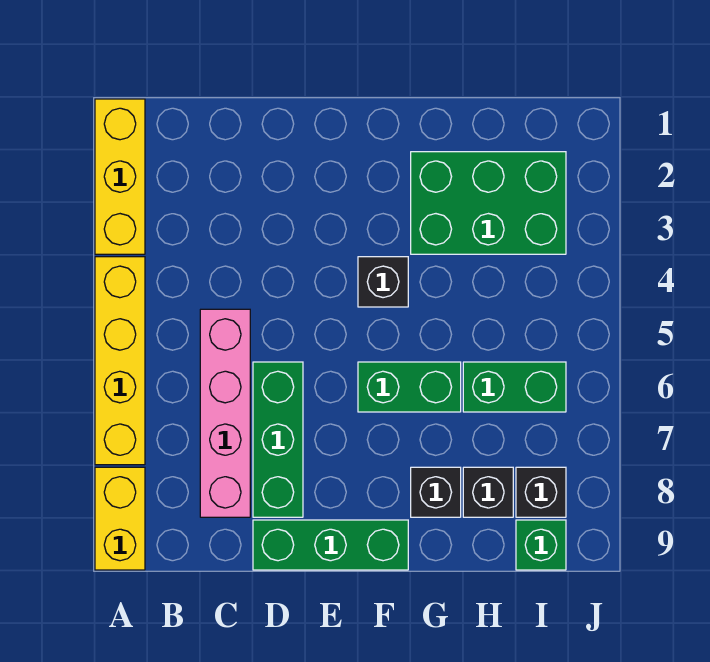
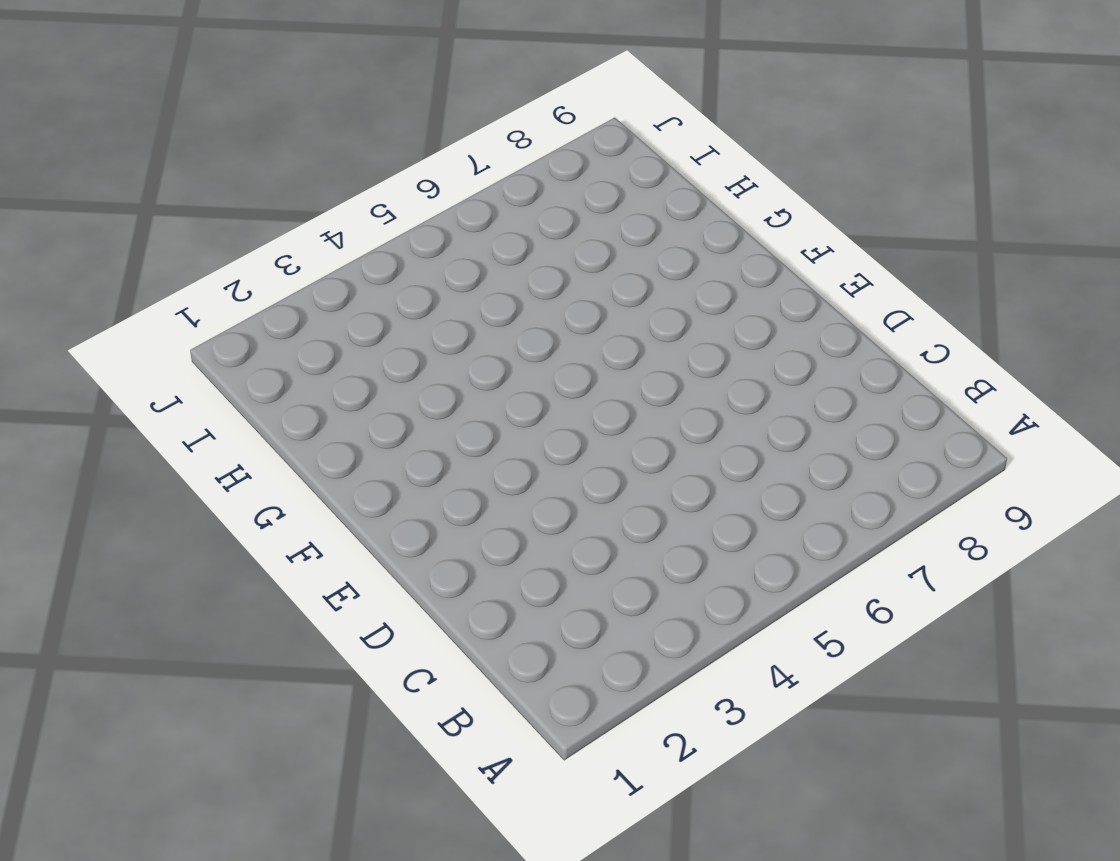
none -> yellow brick A1:A3 level 1
none -> yellow brick A4:A7 level 1
none -> yellow brick A8:A9 level 1

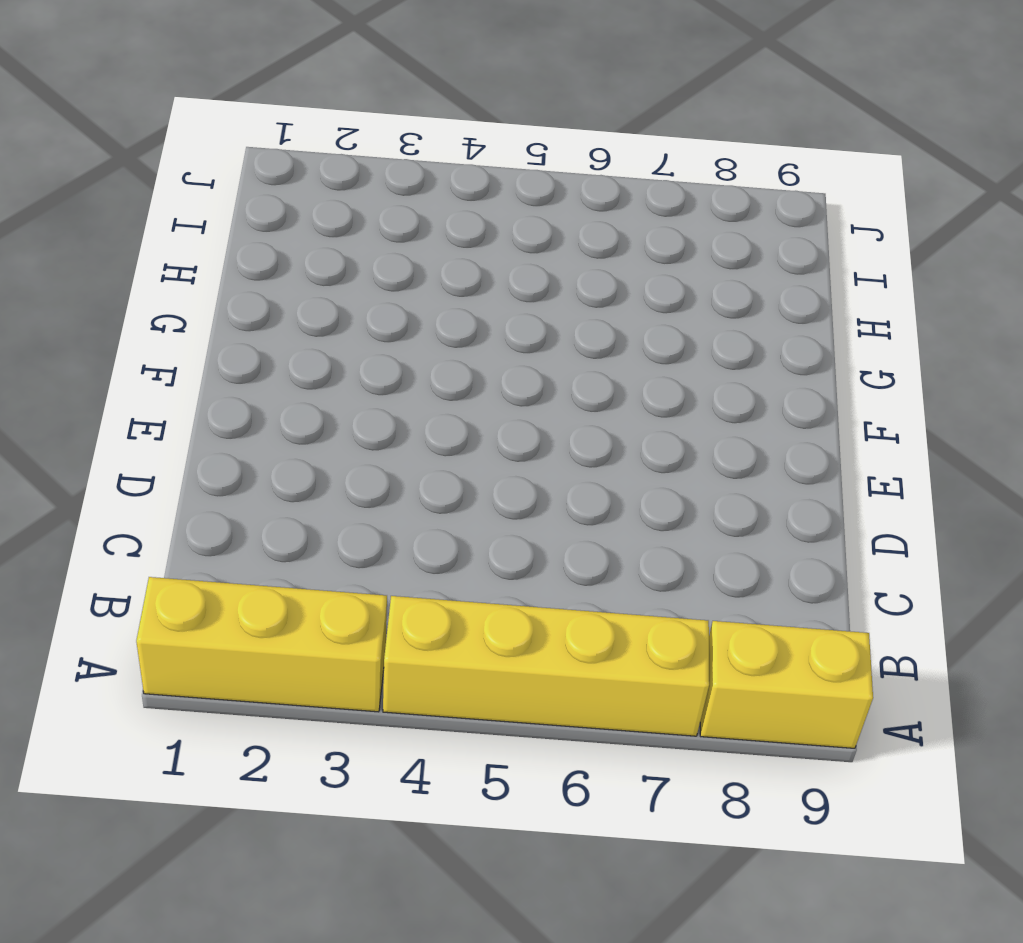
none -> pink brick C5:C8 level 1
none -> green brick D6:D8 level 1
none -> green brick D9:F9 level 1

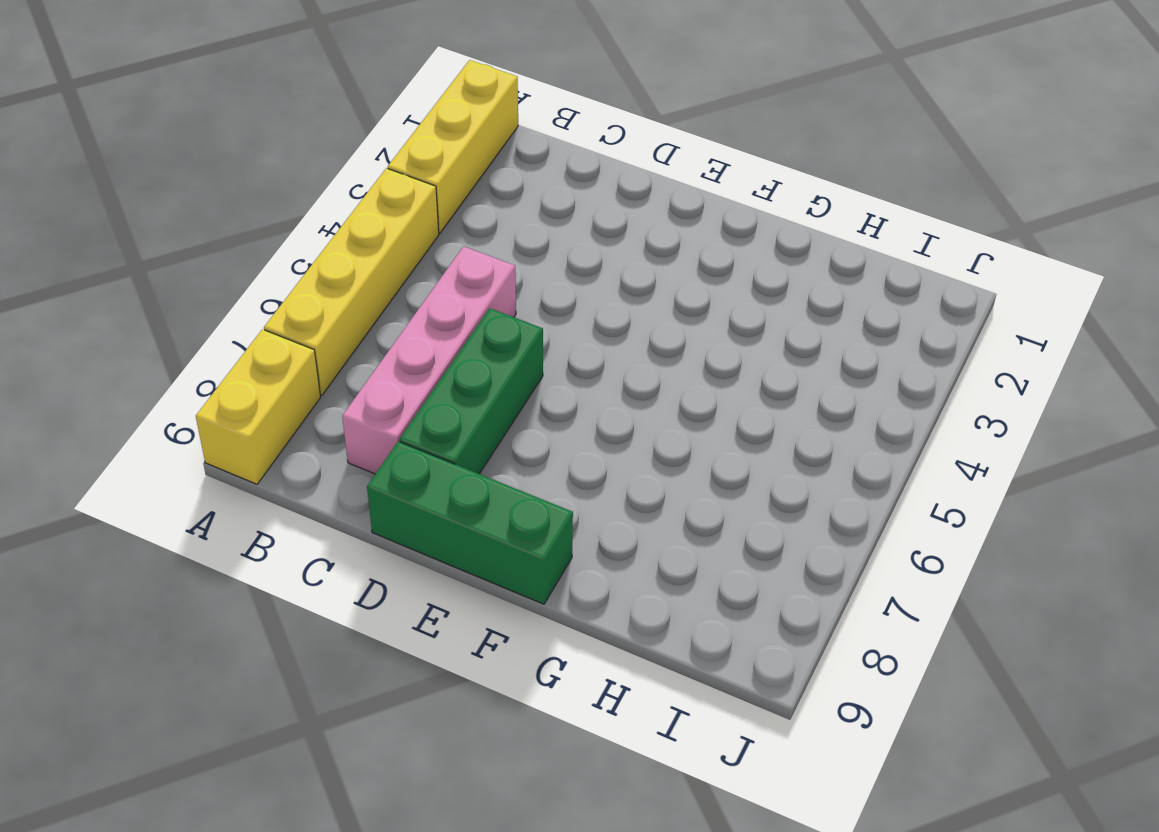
none -> black brick F4 level 1
none -> green brick F6:G6 level 1
none -> green brick G2:I3 level 1

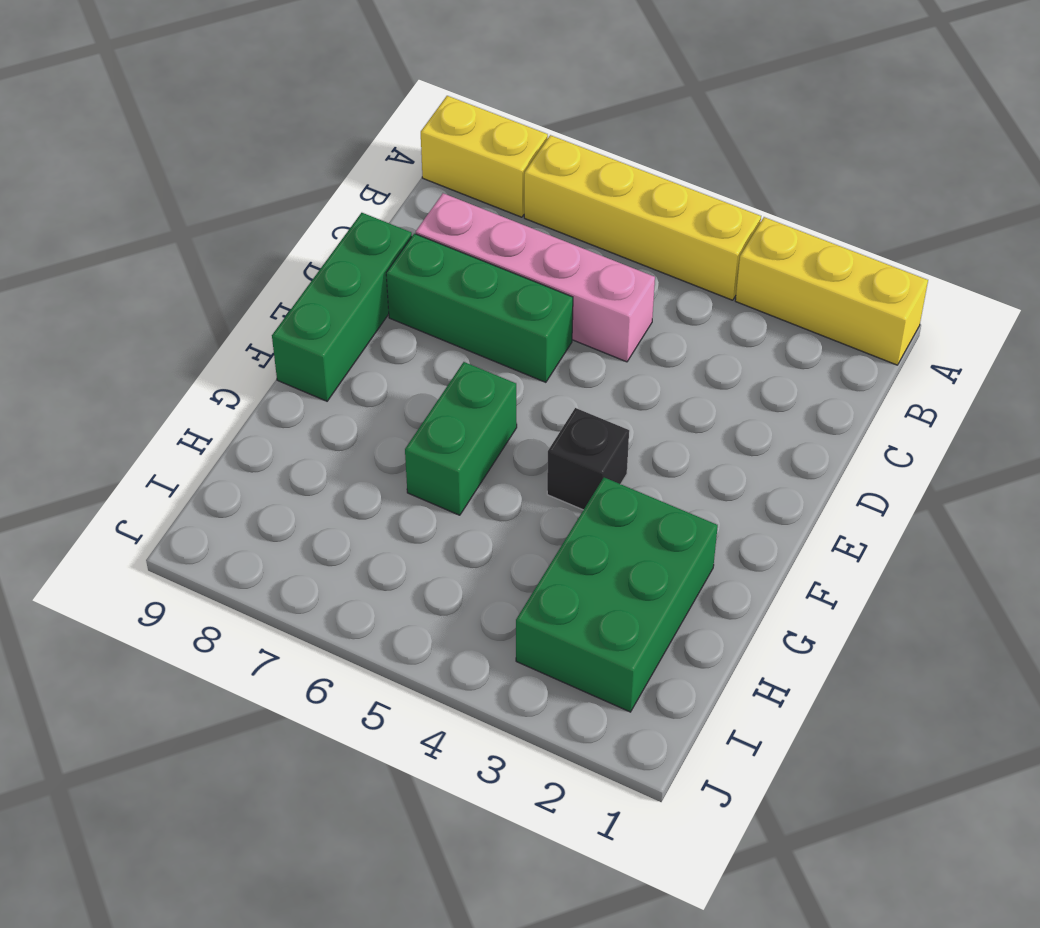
none -> black brick G8 level 1
none -> green brick H6:I6 level 1
none -> black brick H8 level 1

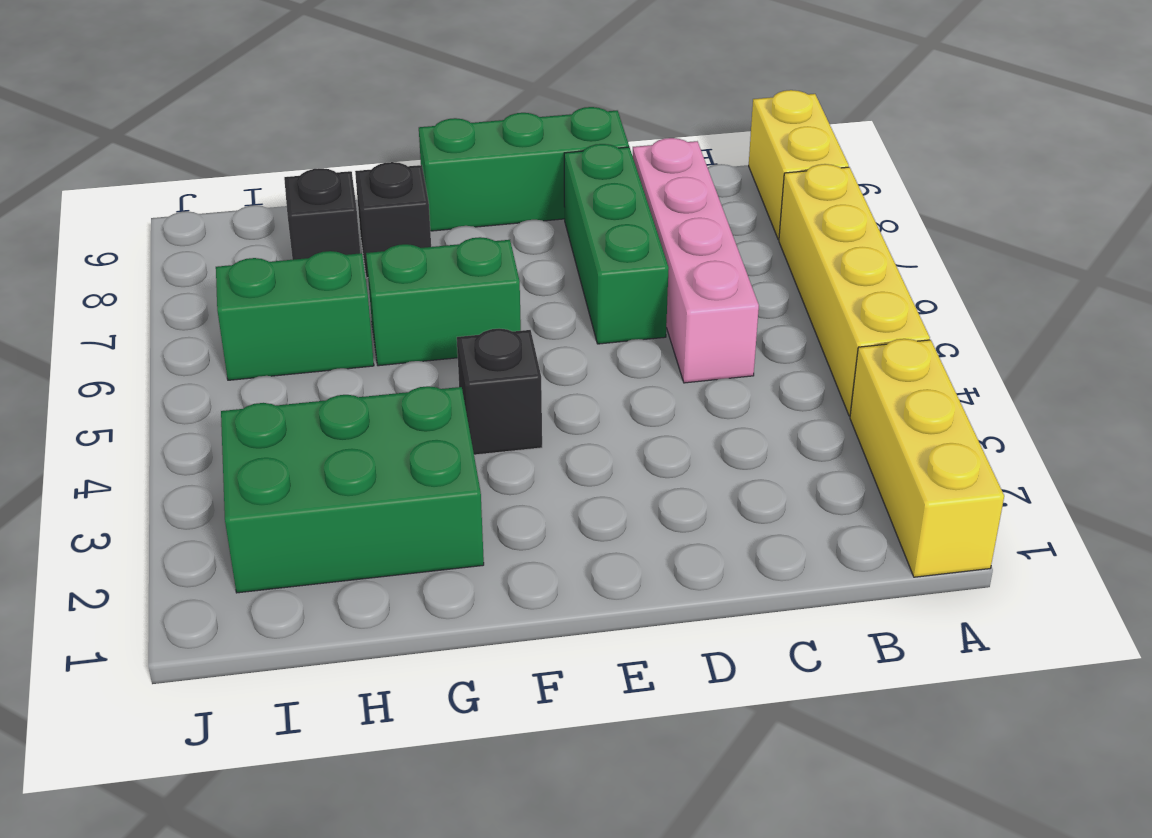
none -> black brick I8 level 1
none -> green brick I9 level 1

